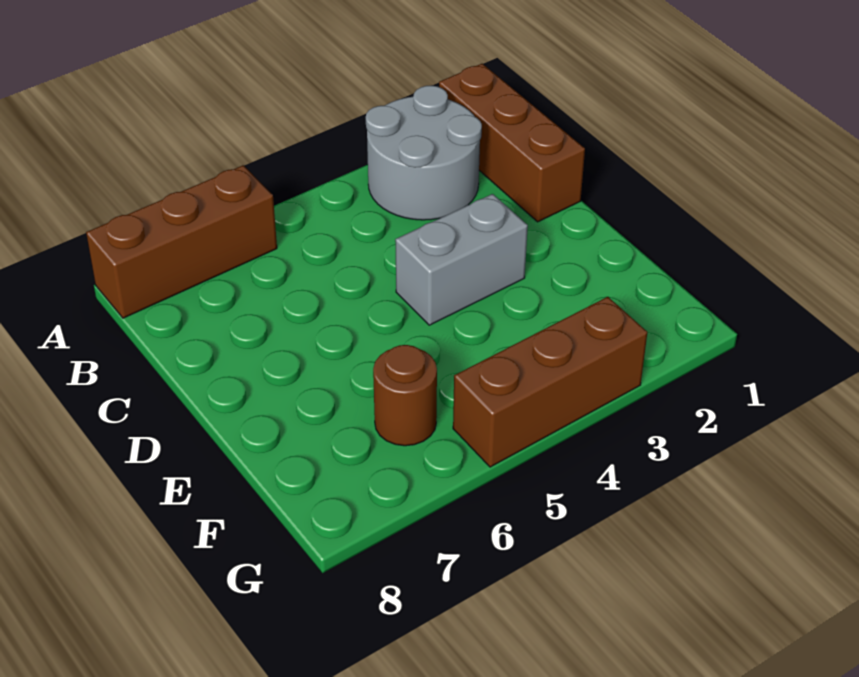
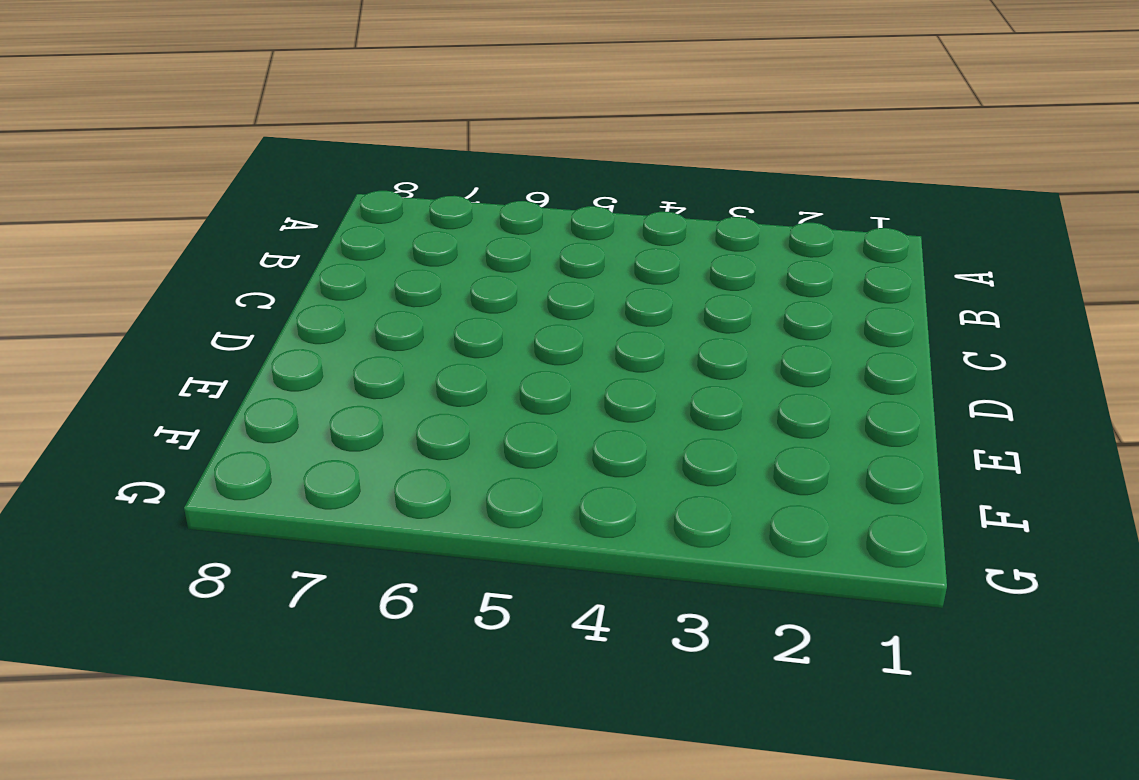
none -> brown brick A1:C1 level 1
none -> grey round brick A2:B3 level 1

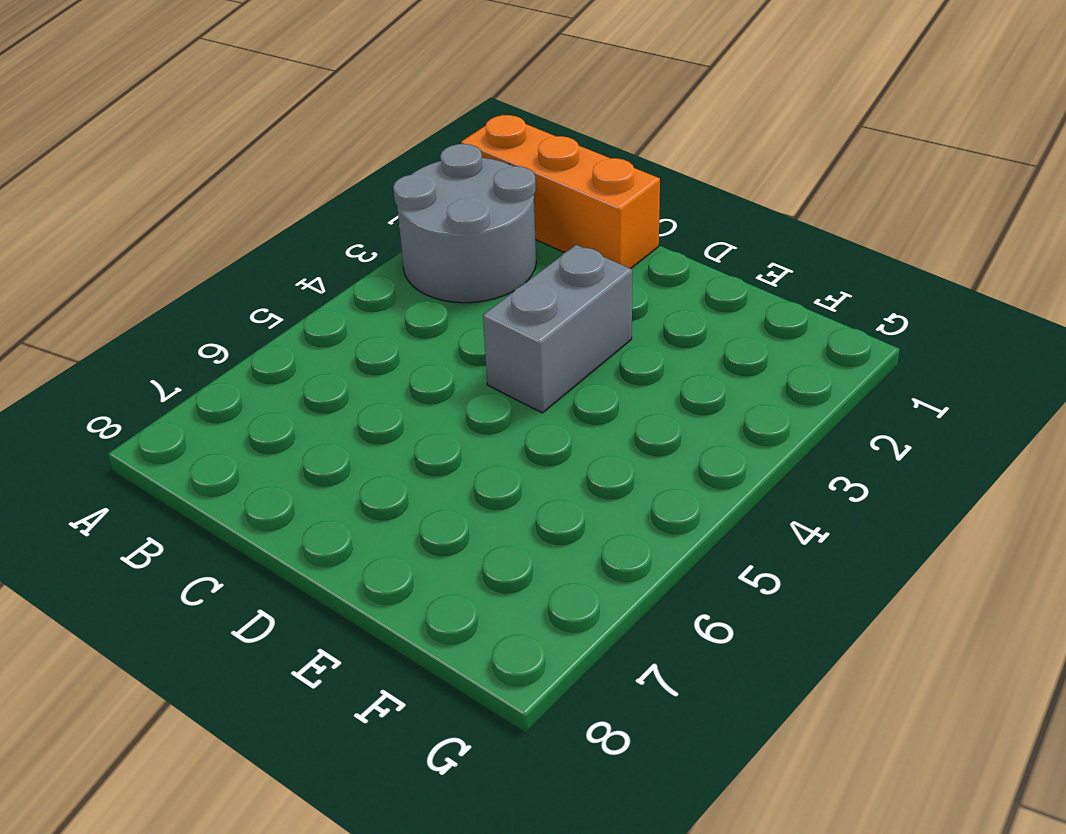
orange brick A1:C1 level 1 -> brown brick A1:C1 level 1
none -> brown brick A6:A8 level 1
none -> brown round brick F6 level 1

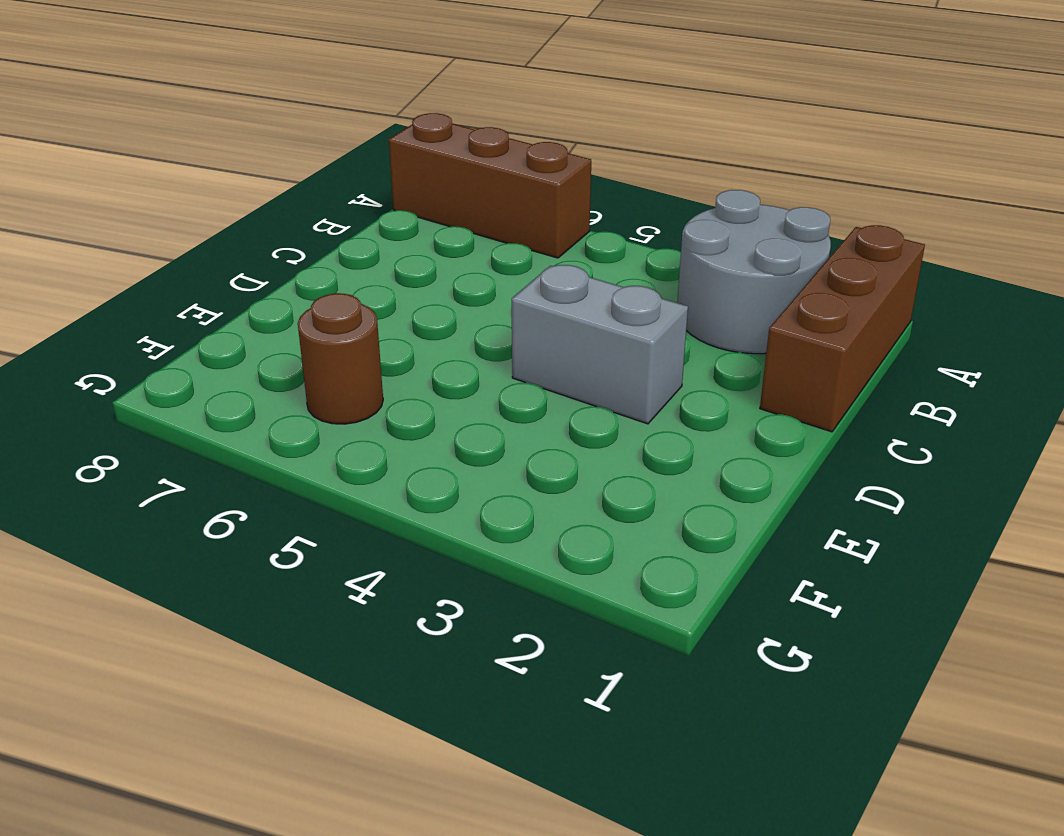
none -> brown brick G3:G5 level 1

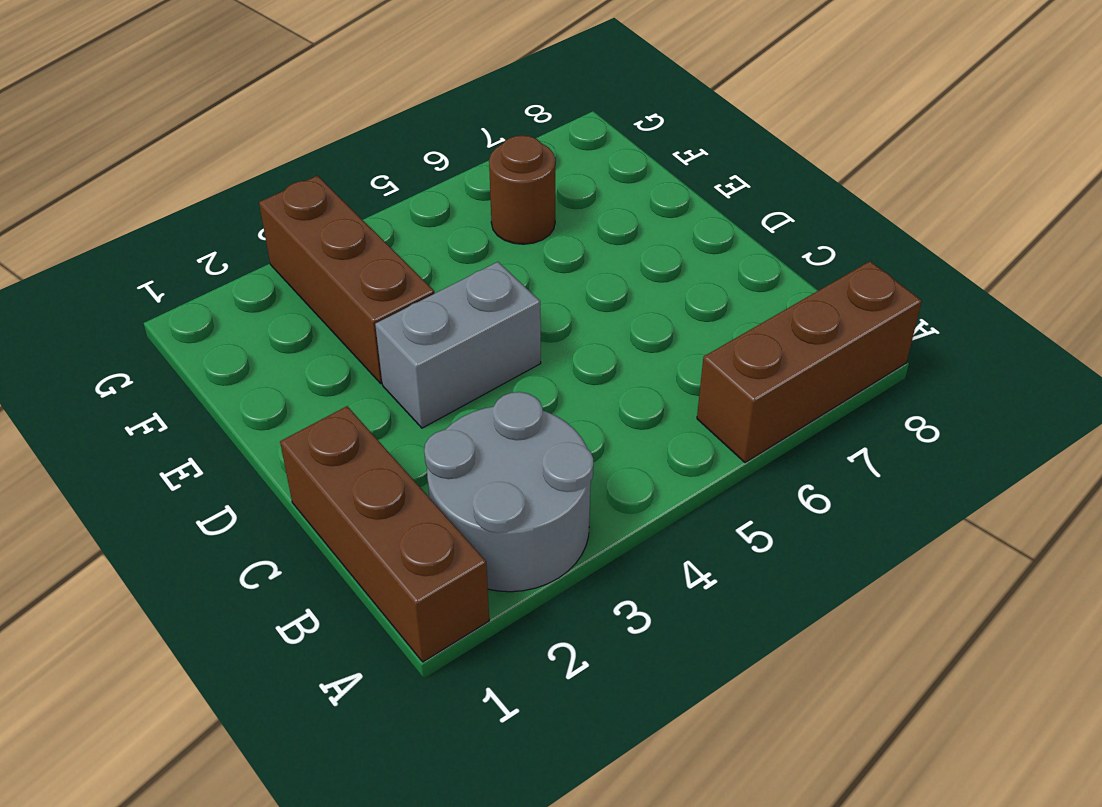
brown brick E3:G3 level 1 -> brown brick G3:G5 level 1

